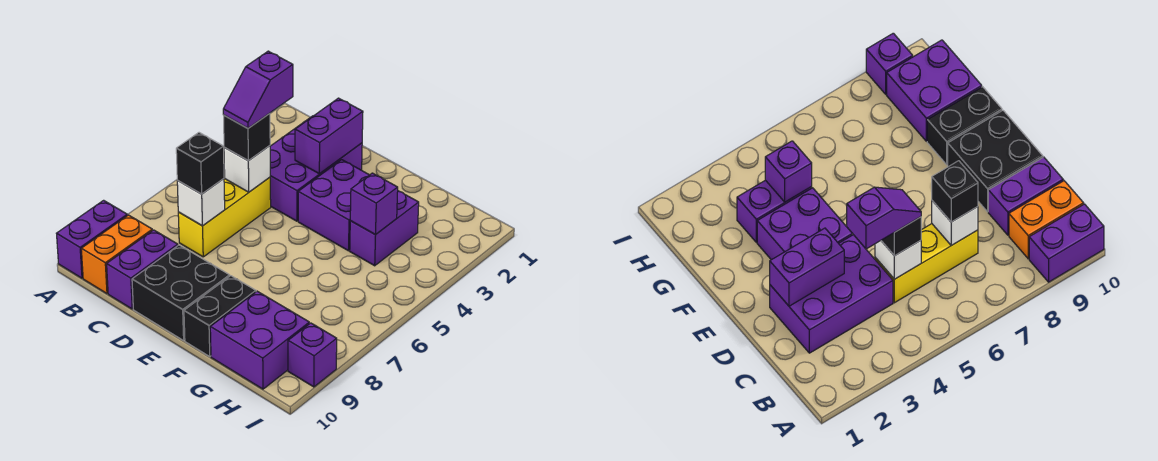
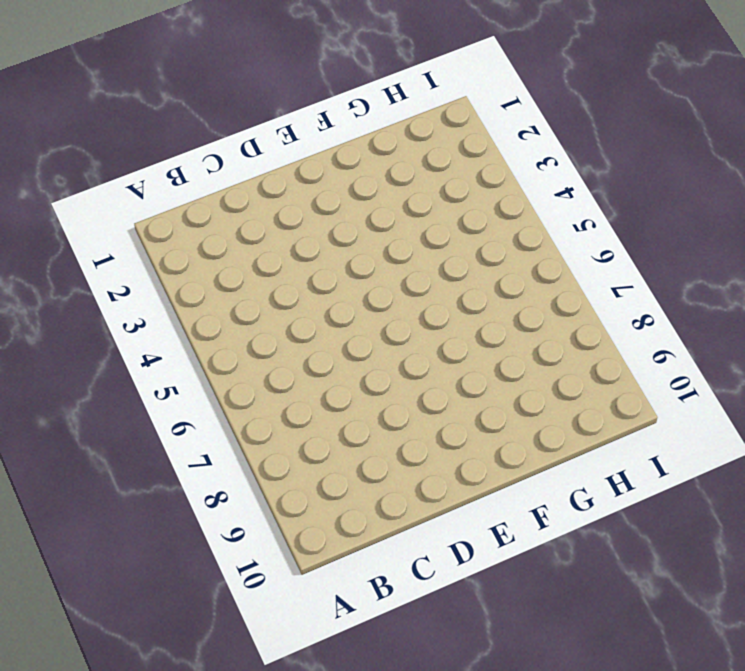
none -> purple brick A9:A10 level 1
none -> orange brick B9:B10 level 1
none -> purple brick C2:D4 level 1

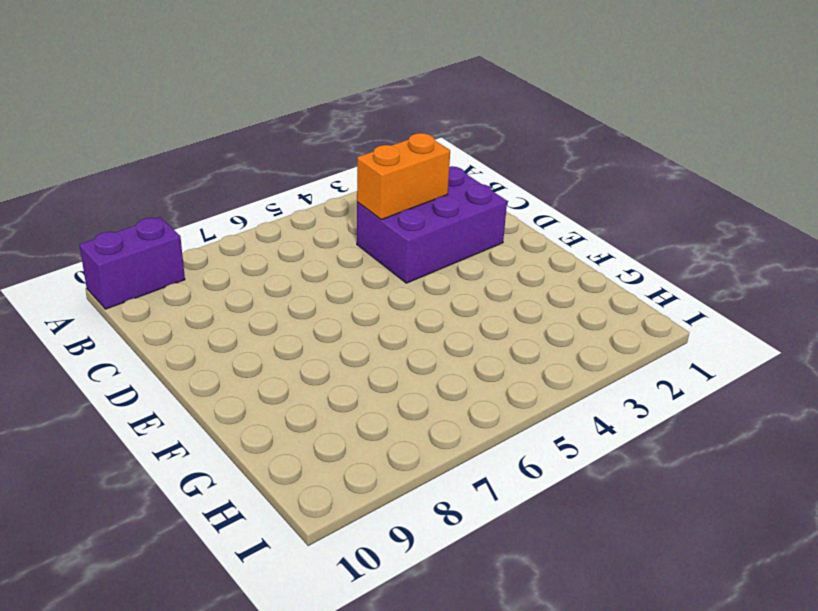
orange brick C3:C4 level 2 -> orange brick B9:B10 level 1
none -> yellow brick C5:C7 level 1
none -> purple brick C9:C10 level 1
none -> black brick D9:E10 level 1

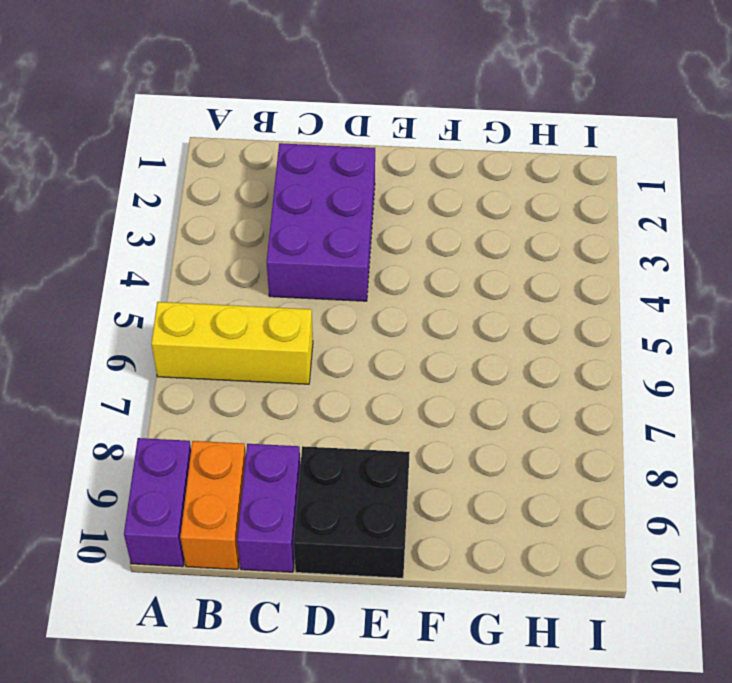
yellow brick A6:C6 level 1 -> yellow brick C5:C7 level 1
none -> purple brick E3:F4 level 1
none -> black brick F9:F10 level 1
none -> purple brick G3:G4 level 1

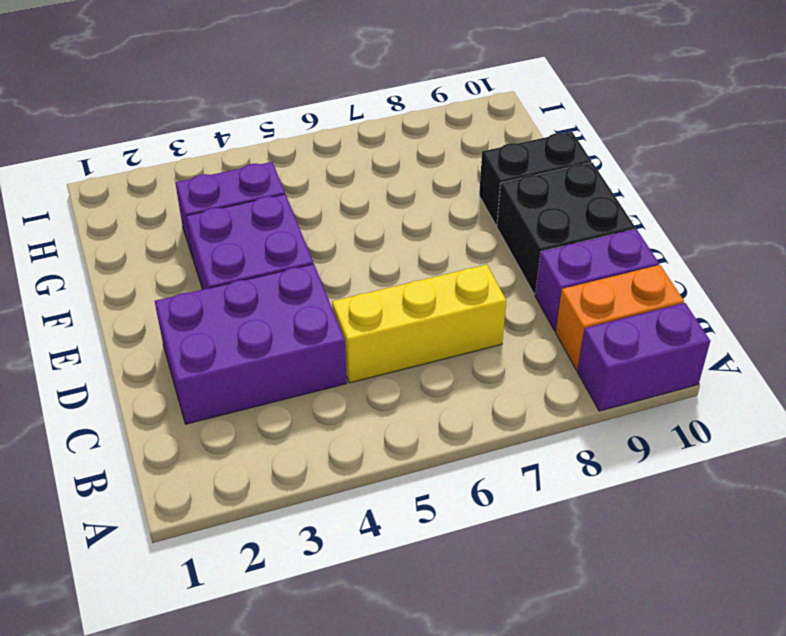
none -> purple brick G9:H10 level 1
none -> purple brick I9 level 1
none -> white brick C5 level 2

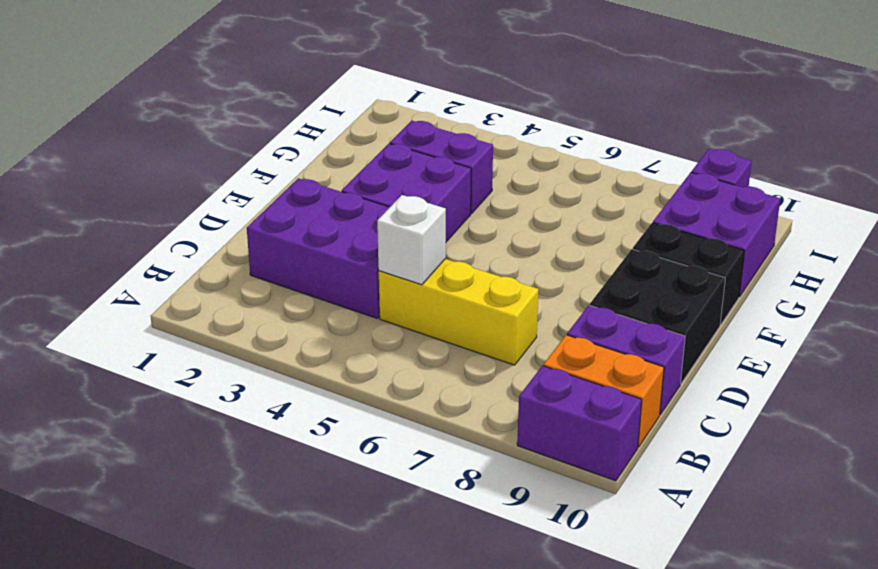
none -> white brick C7 level 2
none -> purple brick D2:D3 level 2
none -> purple brick G4 level 2

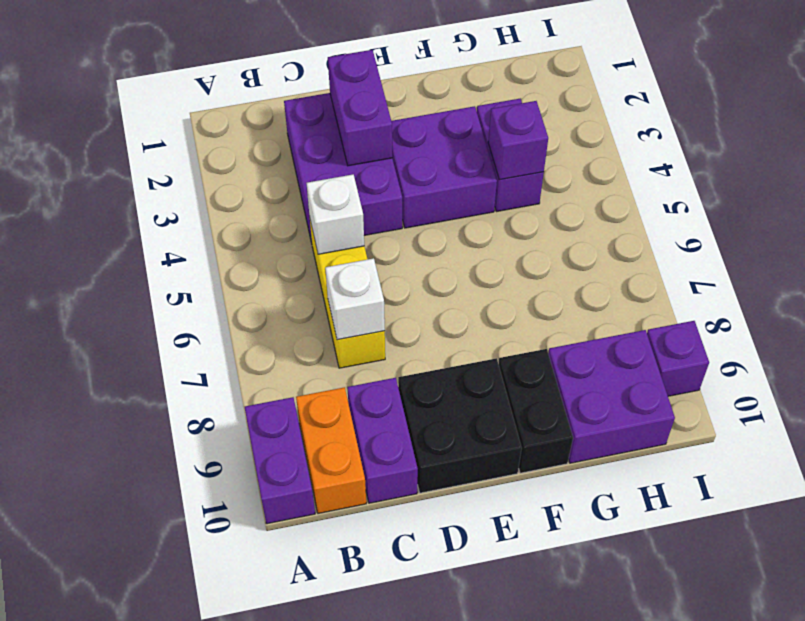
none -> black brick C5 level 3
none -> black brick C7 level 3
none -> purple slope C4:C5 level 4 top 4

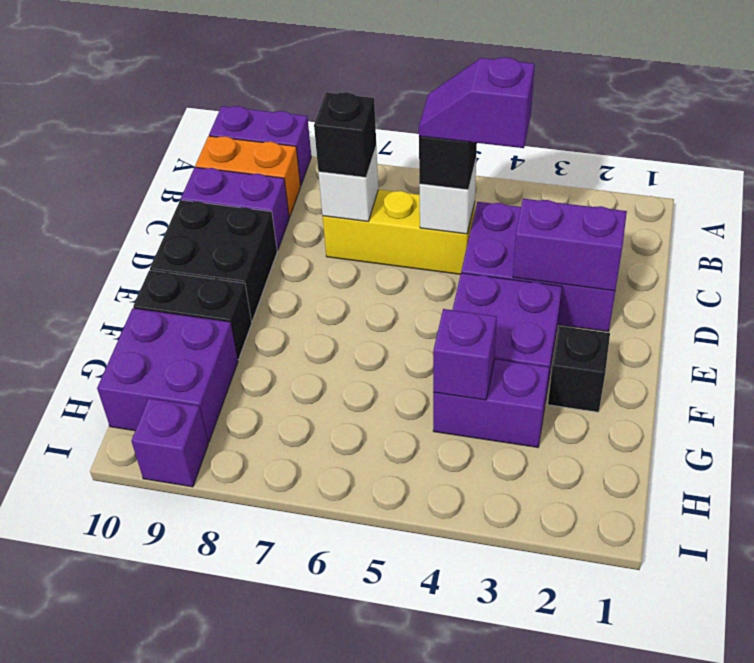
black brick F2 level 1 -> none

